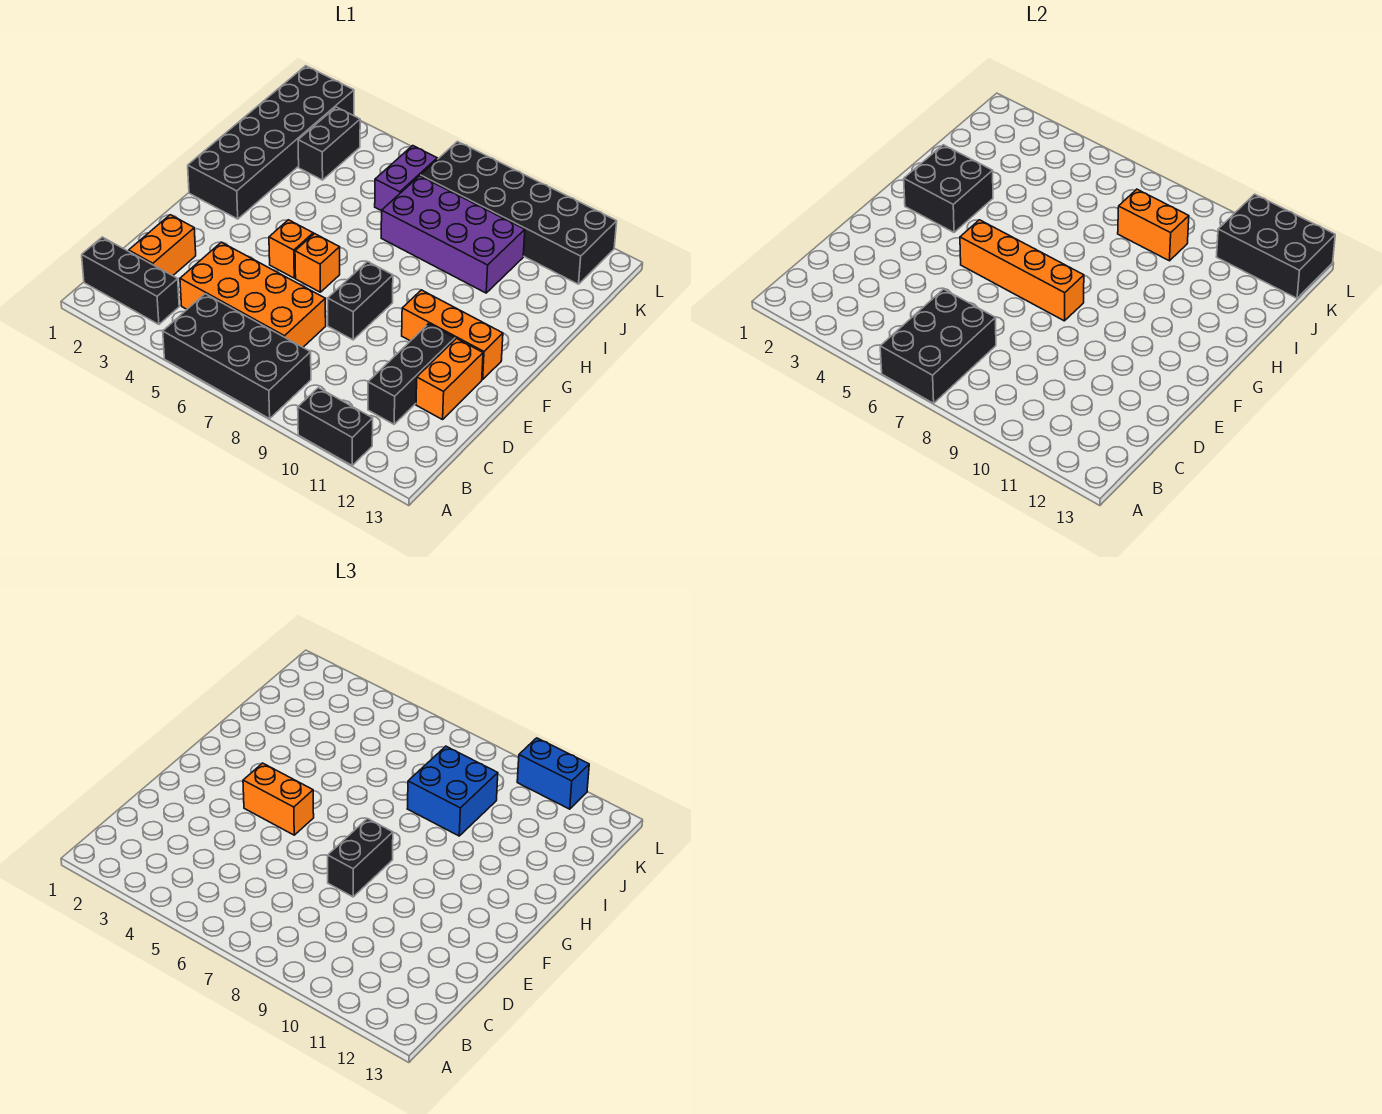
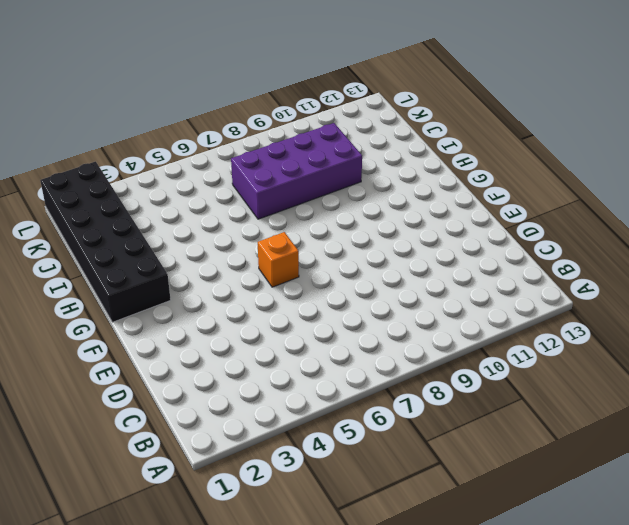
none -> black brick A5:B8 level 1
none -> black brick A10:A11 level 1
none -> black brick B1:B3 level 1

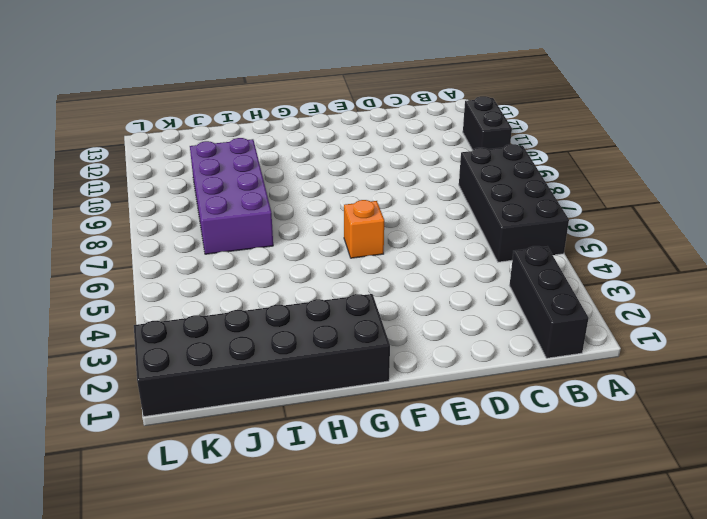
none -> orange brick C2:D2 level 1
none -> orange brick C4:D7 level 1
none -> black brick C11:E11 level 1

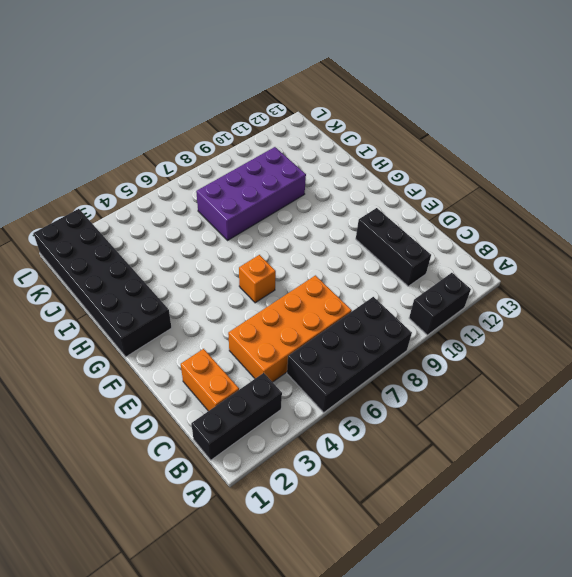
none -> orange brick D12:E12 level 1
none -> black brick E8:F8 level 1
none -> orange brick F5 level 1

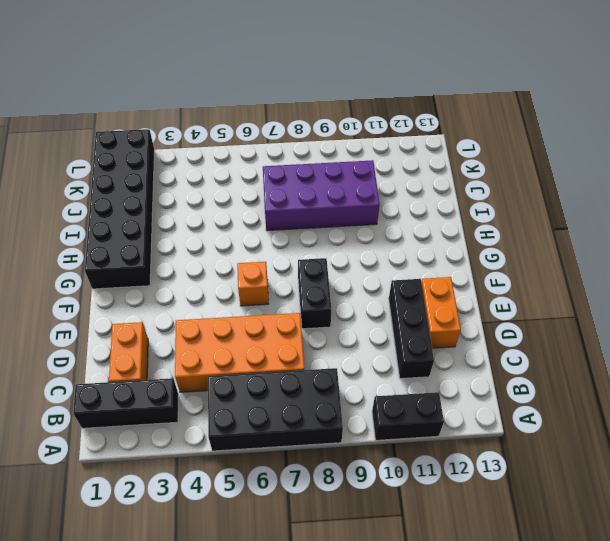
none -> orange brick F5 level 1
none -> orange brick F10:F12 level 1
none -> black brick J3:K3 level 1

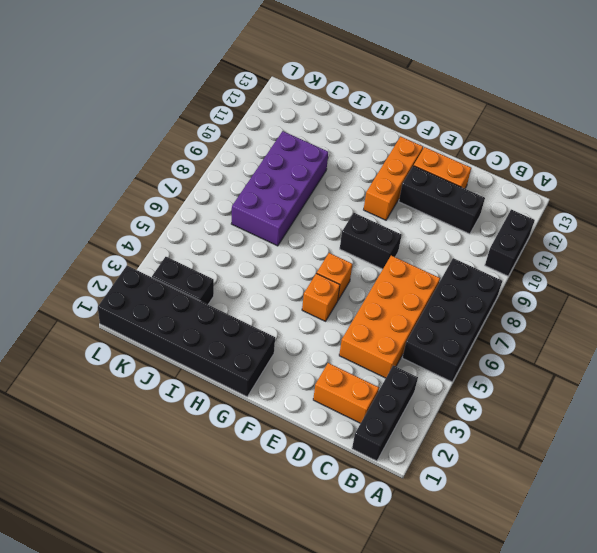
none -> purple brick J6:K6 level 1
none -> black brick K7:L12 level 1
none -> black brick A6:C7 level 2

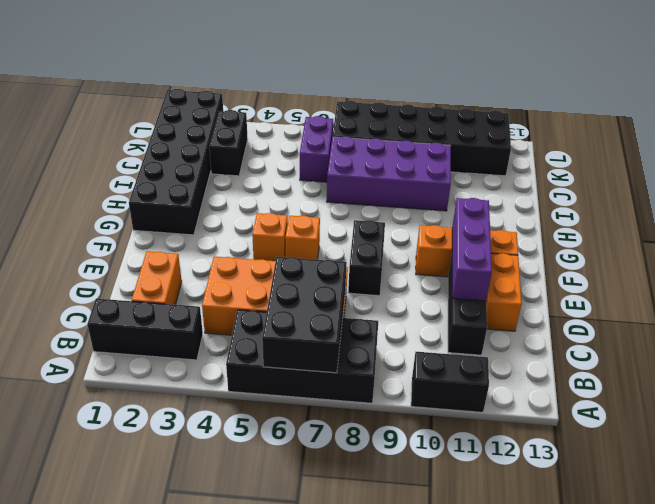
purple brick D11:F11 level 2 -> none
none -> orange brick F5:F8 level 2
none -> black brick G2:H3 level 2
none -> orange brick J8:J9 level 2

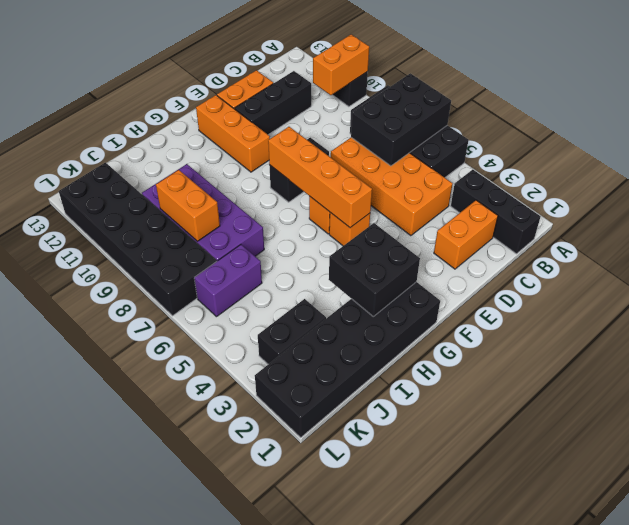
orange brick A10:B10 level 2 -> orange brick F4:F5 level 3
none -> black brick K11:L13 level 2
none -> black brick E8:F8 level 3
none -> blue brick I8:J9 level 3

